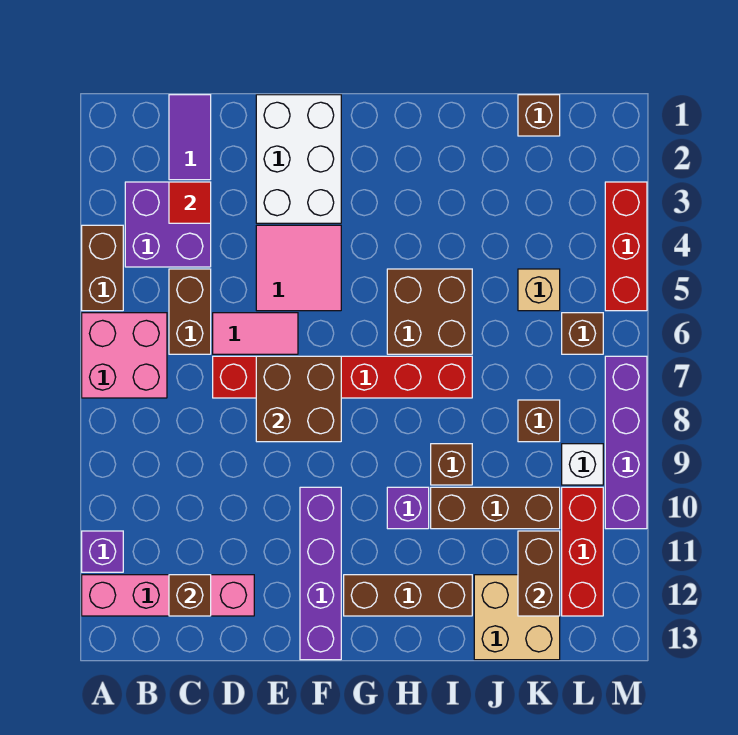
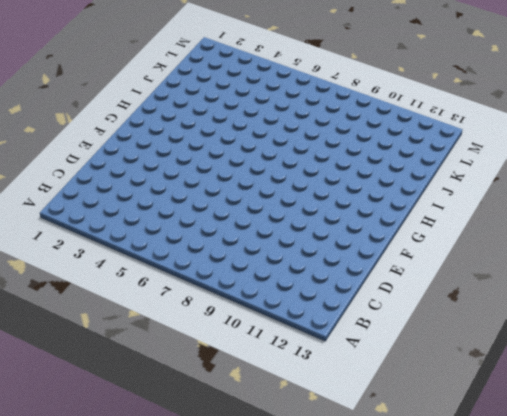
none -> brown brick A4:A5 level 1
none -> pink brick A6:B7 level 1
none -> purple brick A11 level 1
none -> pink brick A12:D12 level 1

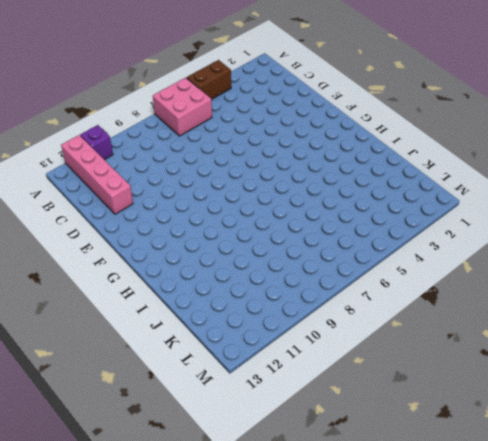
none -> purple brick B3:C4 level 1
none -> purple tile C1:C2 level 1
none -> brown brick C5:C6 level 1
none -> pink tile D6:E6 level 1

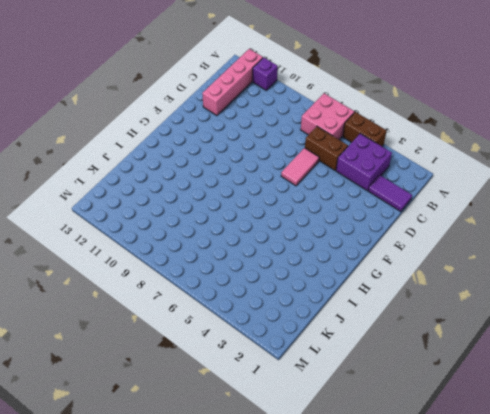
none -> red brick D7:I7 level 1
none -> white brick E1:F3 level 1
none -> pink tile E4:F5 level 1
none -> purple brick F10:F13 level 1

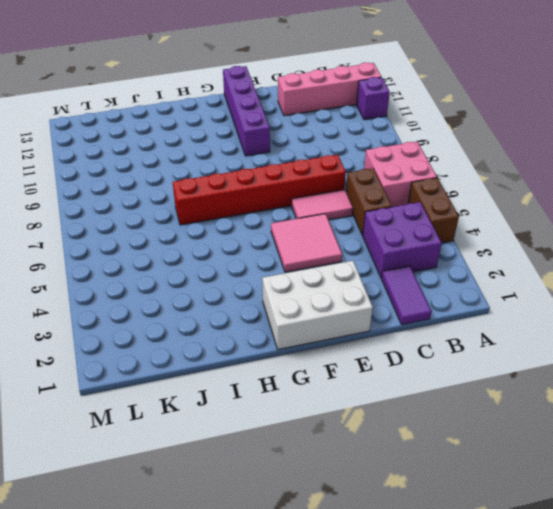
white brick E1:G2 level 1 -> white brick E1:F3 level 1
none -> brown brick G12:I12 level 1
none -> brown brick H5:I6 level 1
none -> purple brick H10 level 1
none -> brown brick I9 level 1

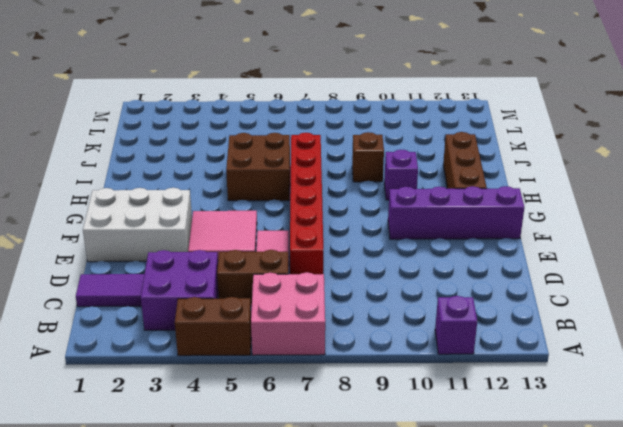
none -> pink brick A12:D12 level 1
none -> brown brick I10:K10 level 1
none -> tan brick J12:K13 level 1
none -> brown brick K1 level 1

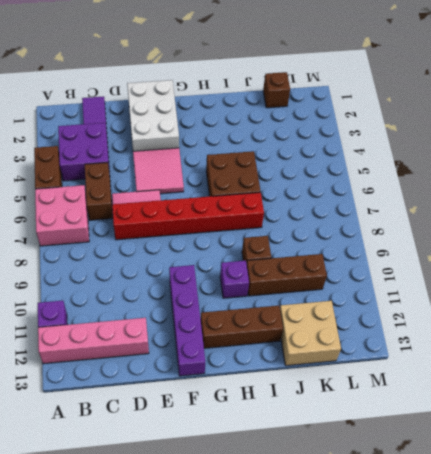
none -> tan brick K5 level 1
none -> brown brick K8 level 1
none -> brown brick L6 level 1
none -> white brick L9 level 1

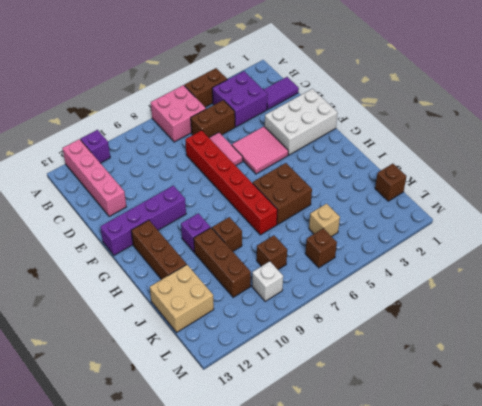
none -> red brick L10:L12 level 1
none -> red brick M3:M5 level 1
none -> purple brick M7:M10 level 1
none -> red tile C3 level 2

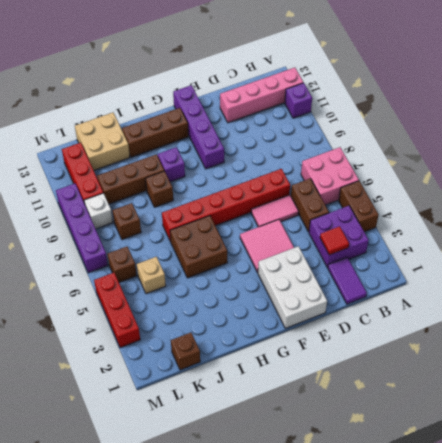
none -> brown brick C12 level 2
none -> brown brick E7:F8 level 2
none -> brown brick K11:K12 level 2

